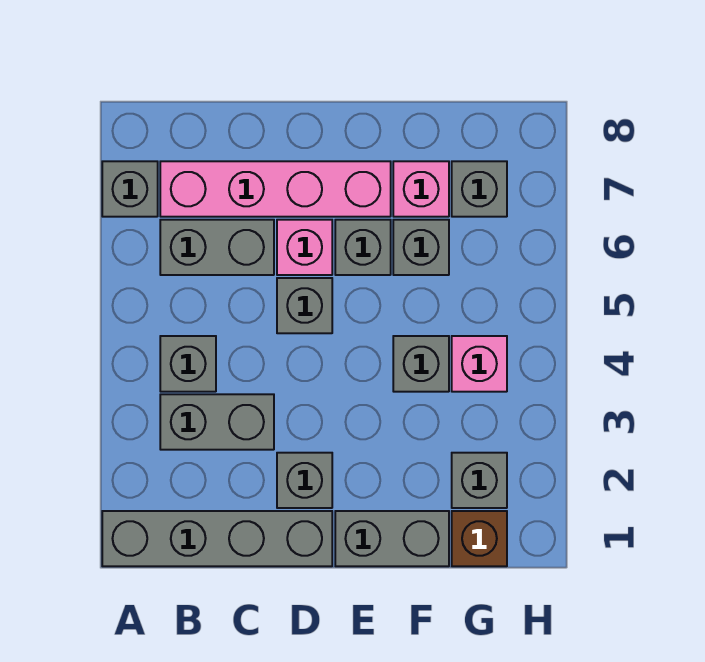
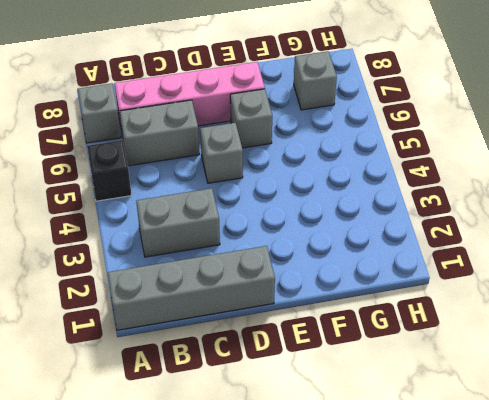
black brick A5 level 1 -> none
none -> grey brick B4 level 1
none -> grey brick D2 level 1
none -> pink brick D6 level 1

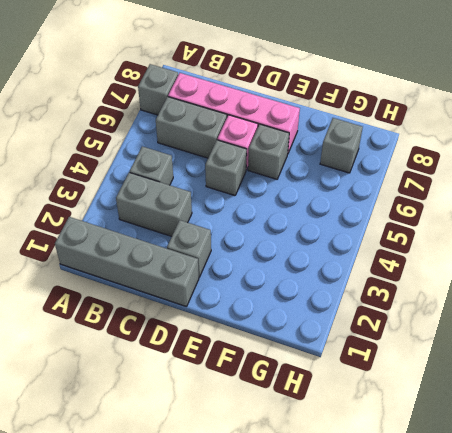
none -> grey brick E1:F1 level 1
none -> grey brick F4 level 1
none -> grey brick F6 level 1

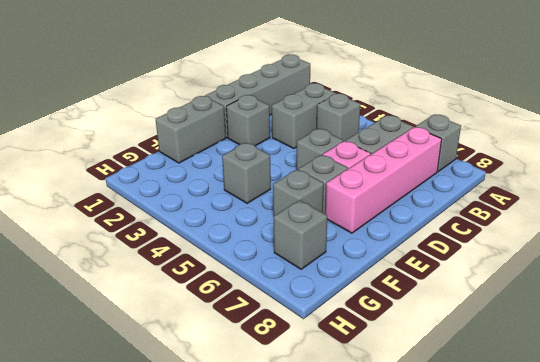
none -> pink brick F7 level 1
none -> brown brick G1 level 1
none -> grey brick G2 level 1

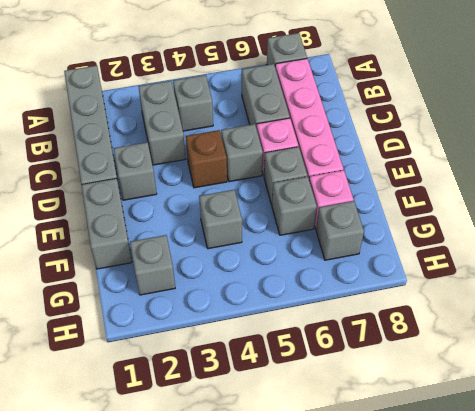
brown brick D4 level 1 -> brown brick G1 level 1
none -> pink brick G4 level 1

